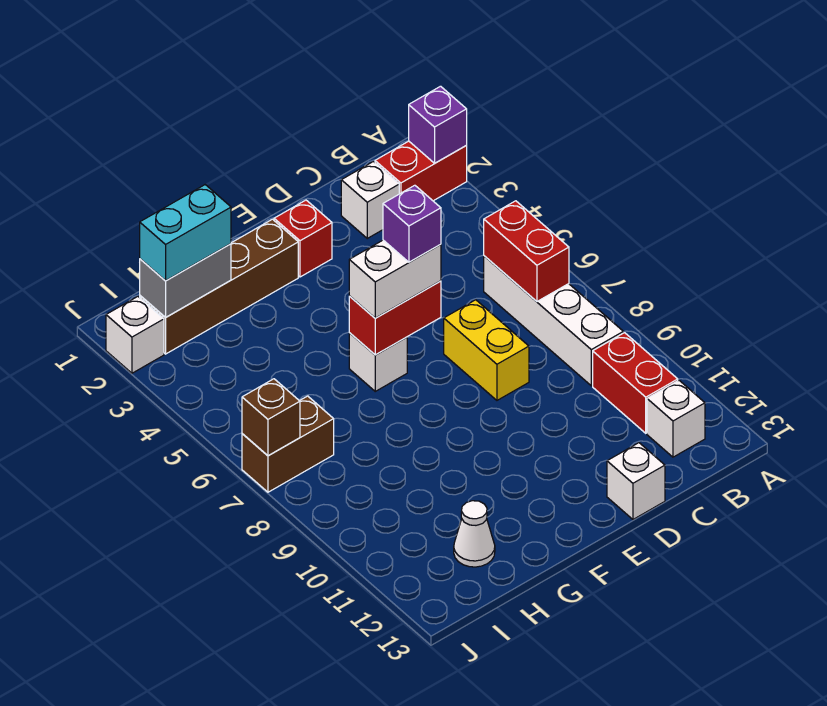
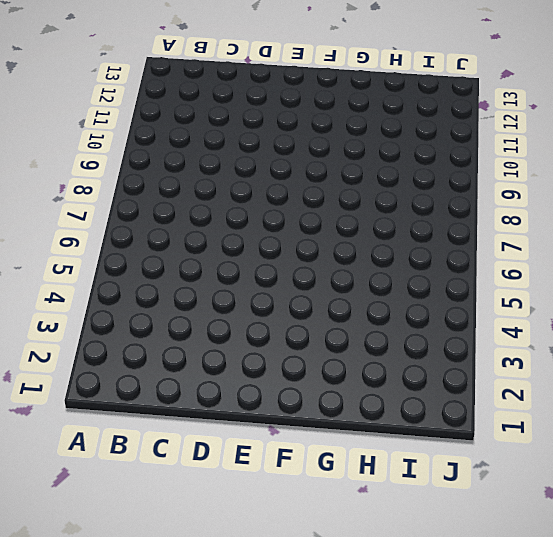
none -> red brick A2:B2 level 1
none -> white brick B6:B9 level 1
none -> red brick B10:B11 level 1

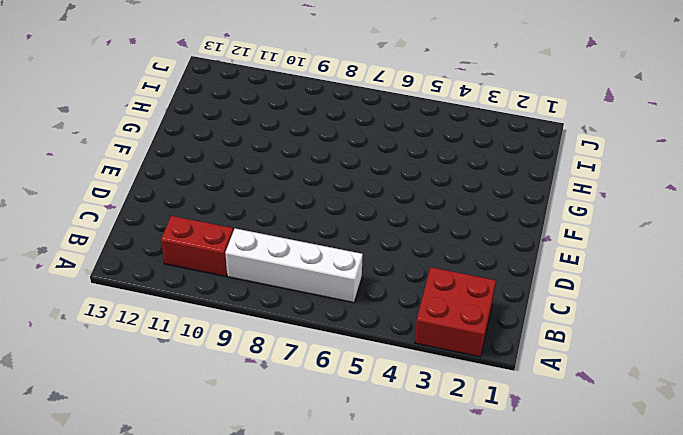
red brick A2:B3 level 1 -> red brick A2:B2 level 1
none -> white brick B12 level 1
none -> white brick C2 level 1
none -> yellow brick D7:D8 level 1

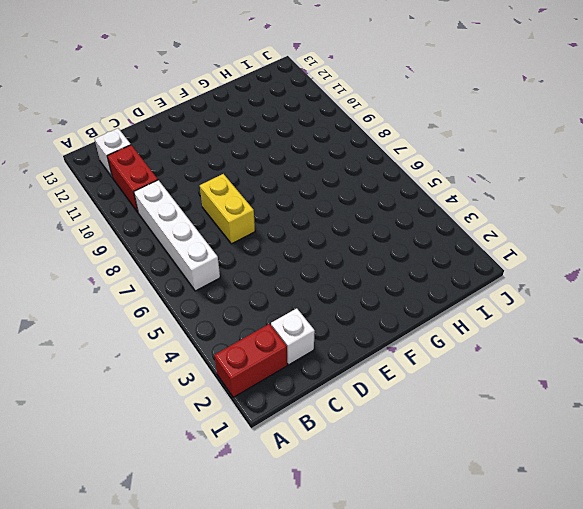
none -> white brick D13 level 1
none -> red brick E2 level 1
none -> brown brick F2:I2 level 1

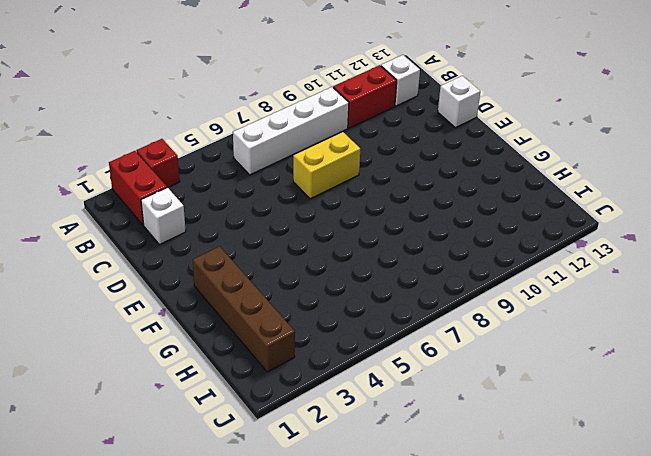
red brick A3 level 1 -> red brick E2 level 1
none -> white brick F6 level 1
none -> white cone H12 level 1
none -> brown brick I7:J7 level 1

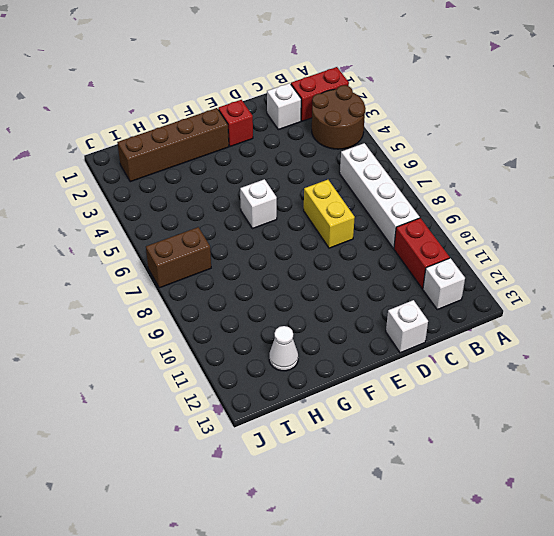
brown round brick A3:B4 level 1 -> none
none -> white brick J2 level 1
none -> purple brick A2 level 2
none -> red brick B6:B7 level 2

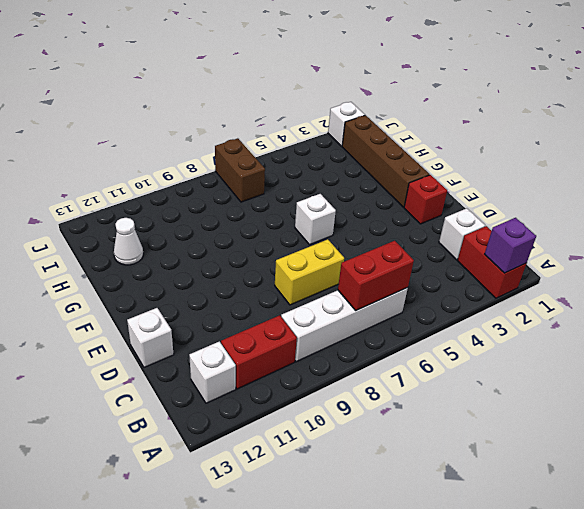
none -> red brick E6:F6 level 2
none -> grey brick H2:I2 level 2
none -> brown brick J7 level 2

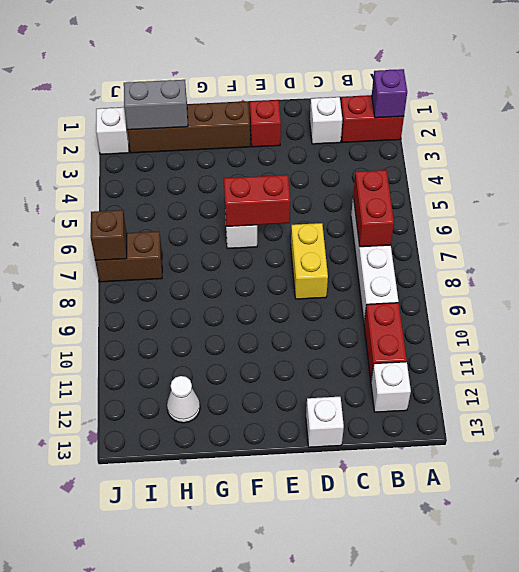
none -> white brick E6:F6 level 3
none -> cyan brick H2:I2 level 3
none -> purple brick E6 level 4

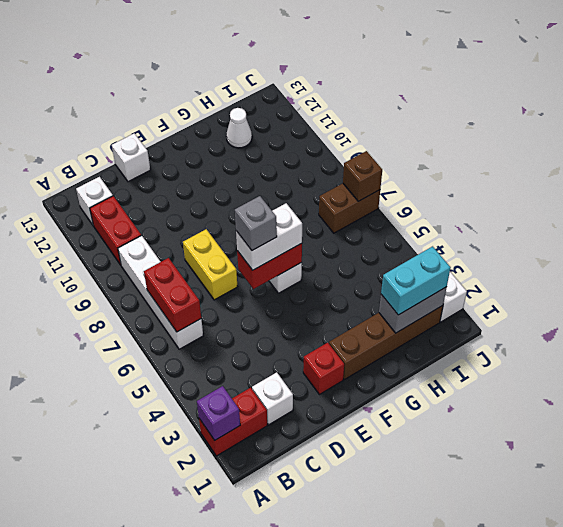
grey brick E6 level 4 -> purple brick E6 level 4

